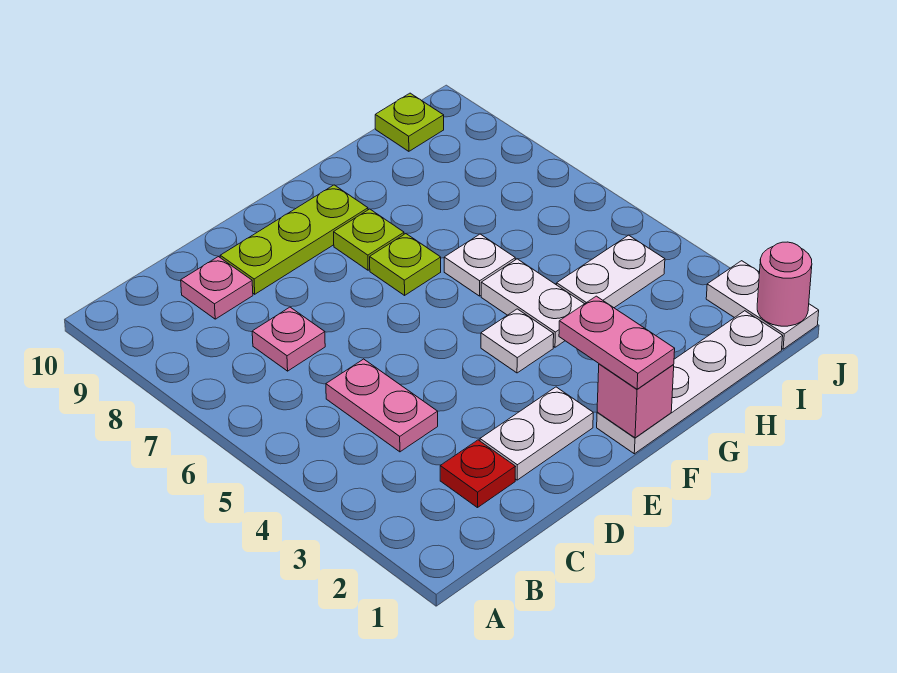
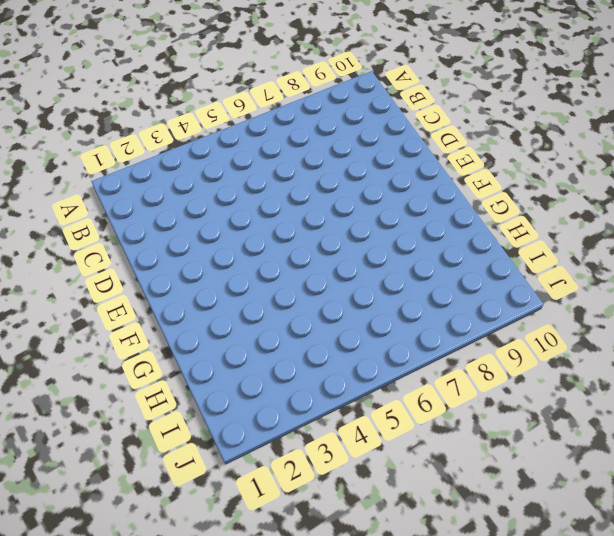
none -> red plate C2 level 1
none -> pink plate C4:C5 level 1
none -> pink plate C7 level 1

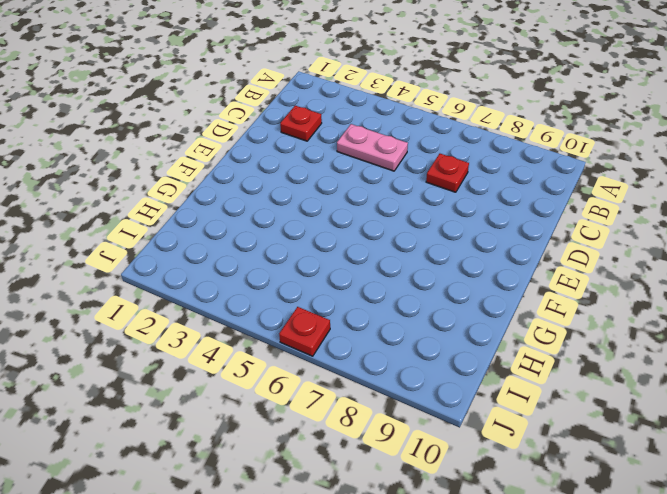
red plate C7 level 1 -> pink plate C7 level 1
red plate J6 level 1 -> none
none -> pink plate C9 level 1
none -> white plate D2:E2 level 1
none -> lime plate D9:F9 level 1

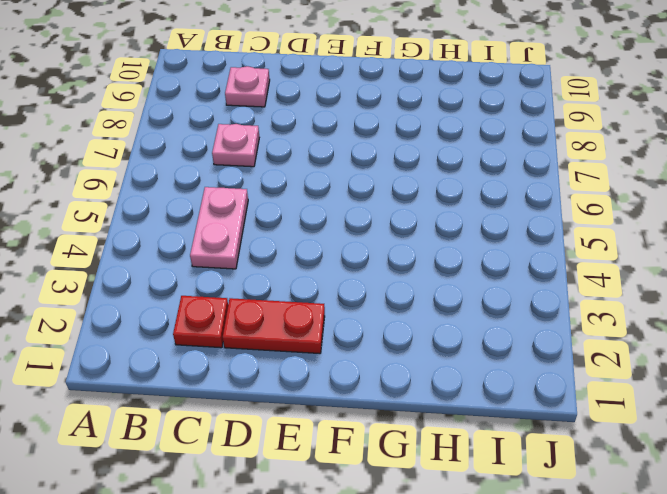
red plate D2:E2 level 1 -> white plate D2:E2 level 1
none -> lime plate D9:F9 level 1
none -> white plate F1:I1 level 1
none -> white plate F4 level 1

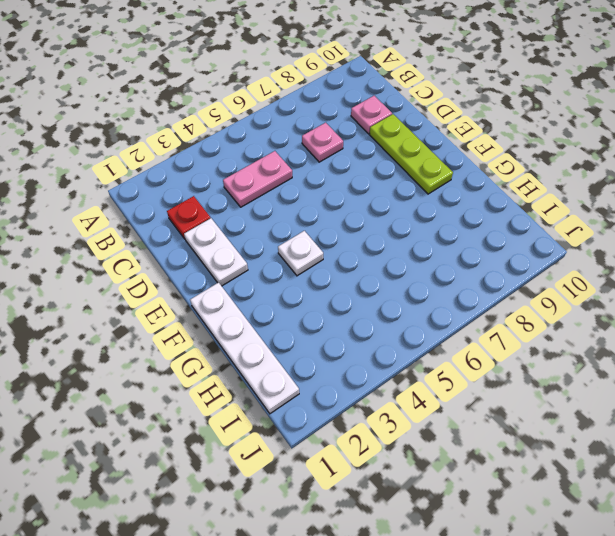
none -> lime plate F7 level 1
none -> lime plate F8 level 1
none -> white plate G4:G5 level 1

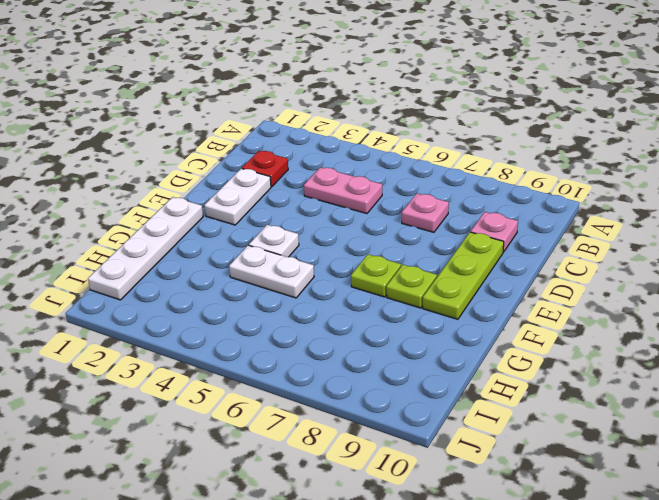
none -> white plate G6 level 1
none -> white plate H4:I4 level 1
none -> lime plate I10 level 1

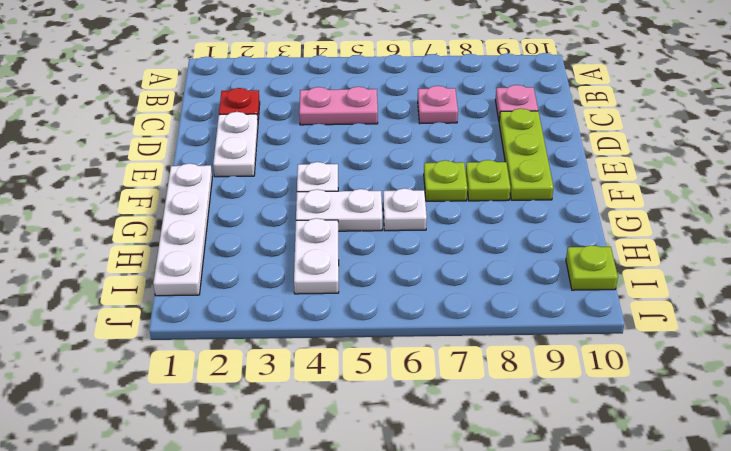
none -> white plate J1:J2 level 1
none -> pink brick F1 level 2
none -> pink round brick J1 level 2

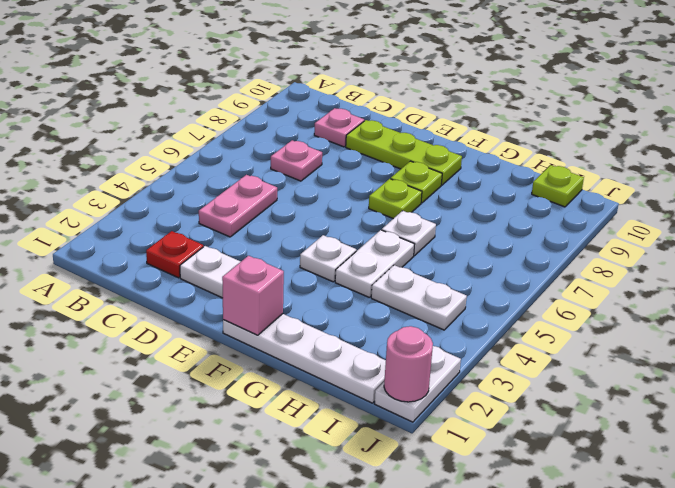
none -> pink plate F1:F2 level 3

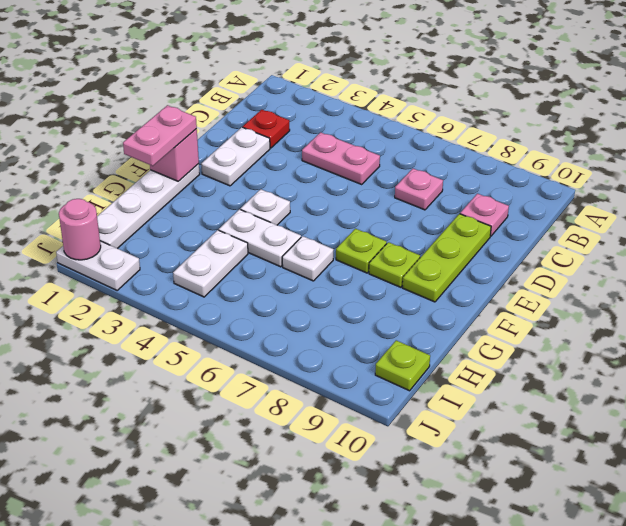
pink plate F1:G1 level 3 -> pink plate F1:F2 level 3

